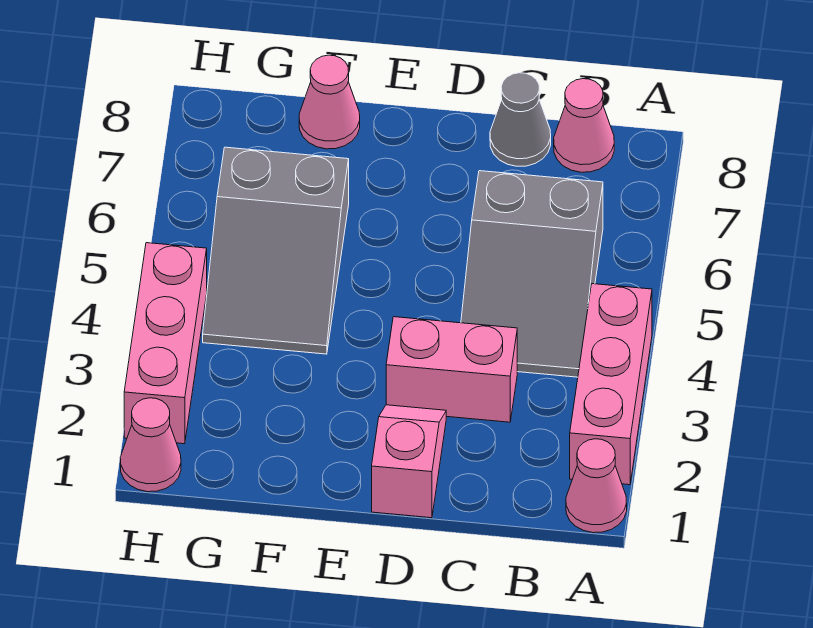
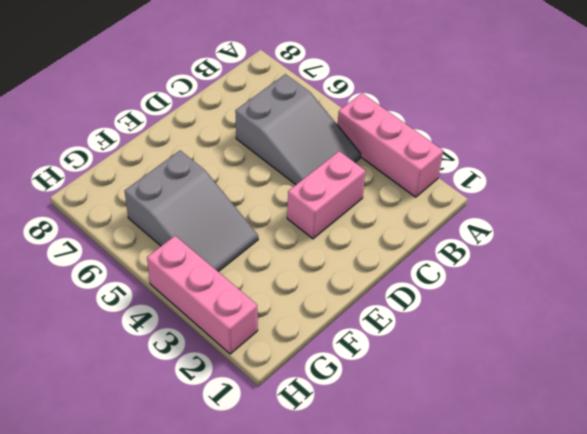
none -> pink cone A1 level 1
none -> pink cone B8 level 1

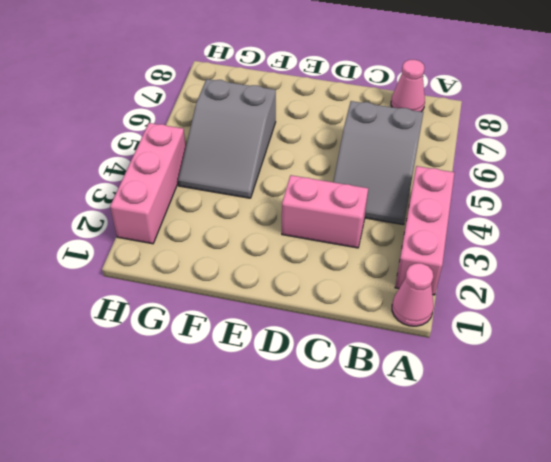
none -> grey cone C8 level 1
none -> pink slope D1:D2 level 1 top 1

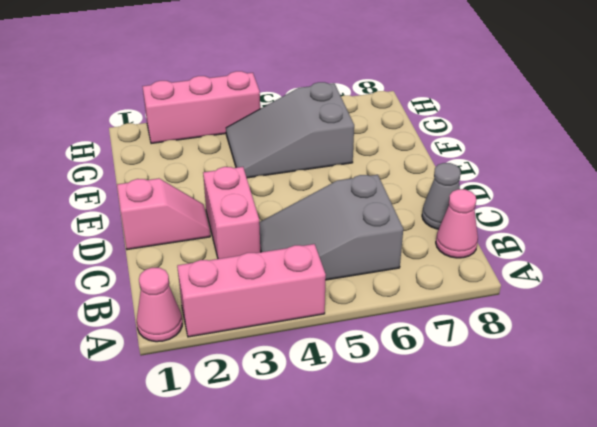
none -> pink cone F8 level 1
none -> pink cone H1 level 1

